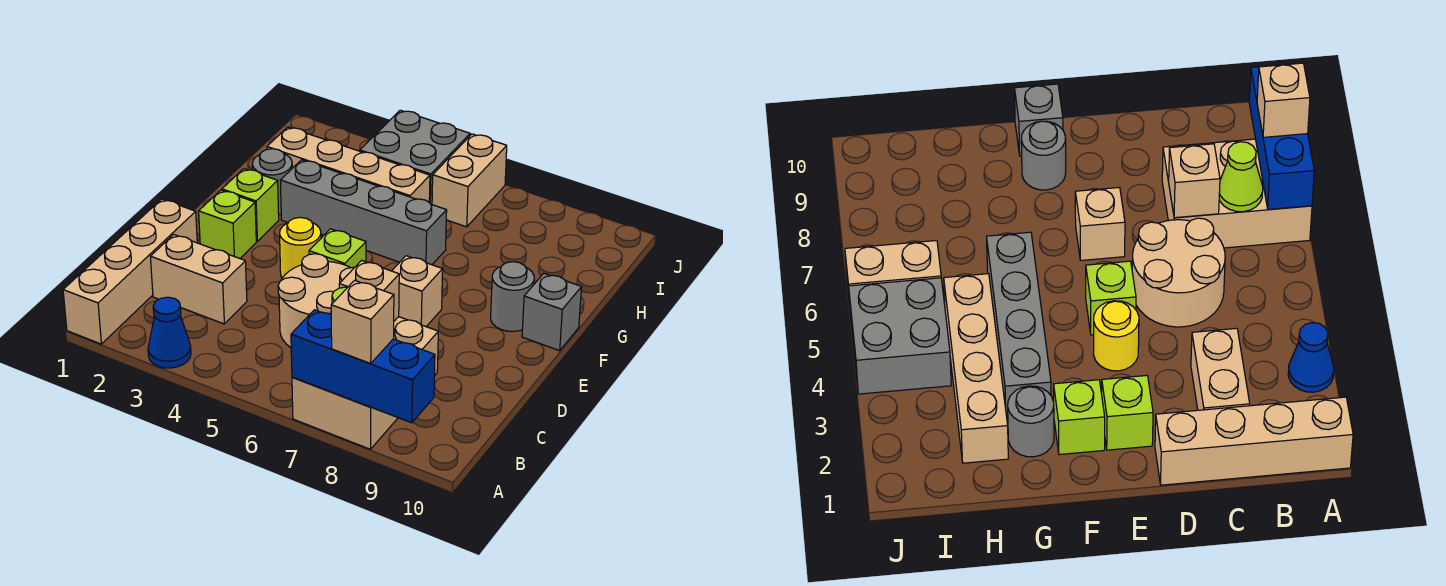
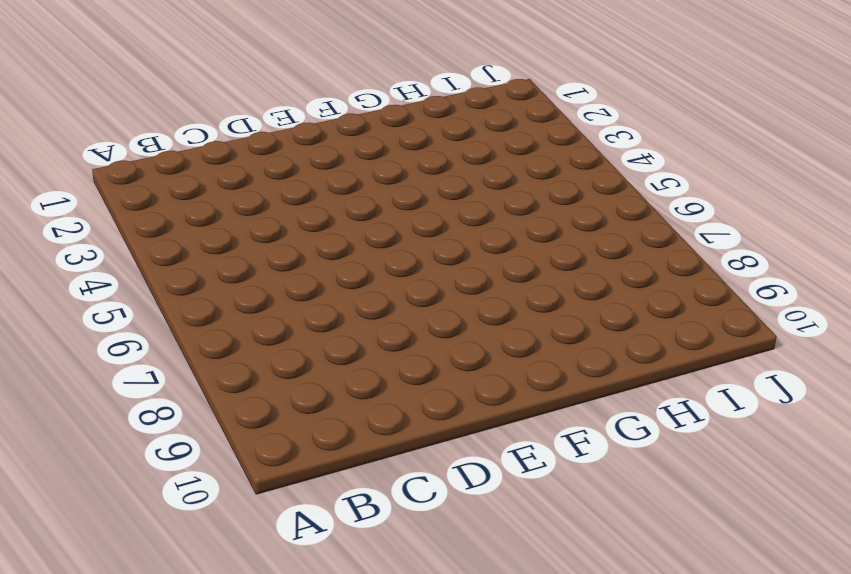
none -> tan brick A1:D1 level 1
none -> blue cone A3 level 1
none -> tan brick A7:C8 level 1

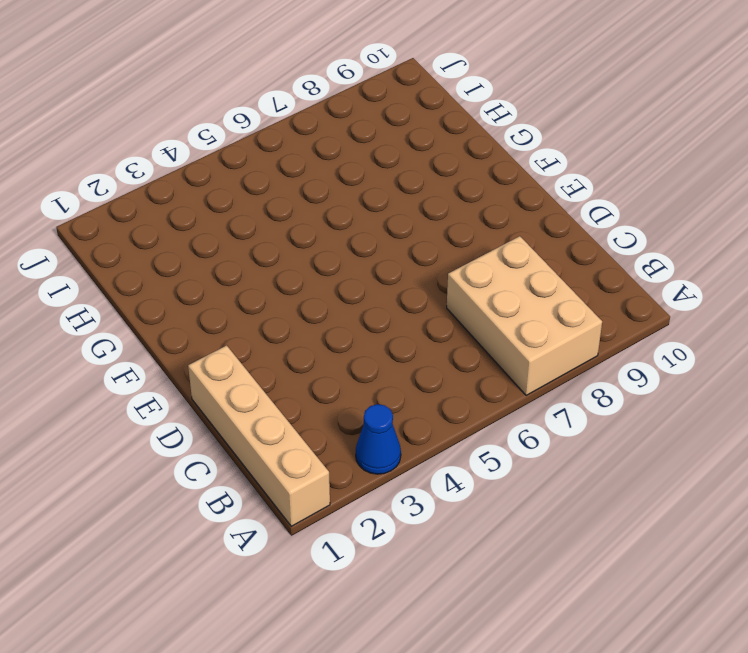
none -> tan brick C2:C3 level 1
none -> tan round brick C5:D6 level 1
none -> lime brick E2 level 1

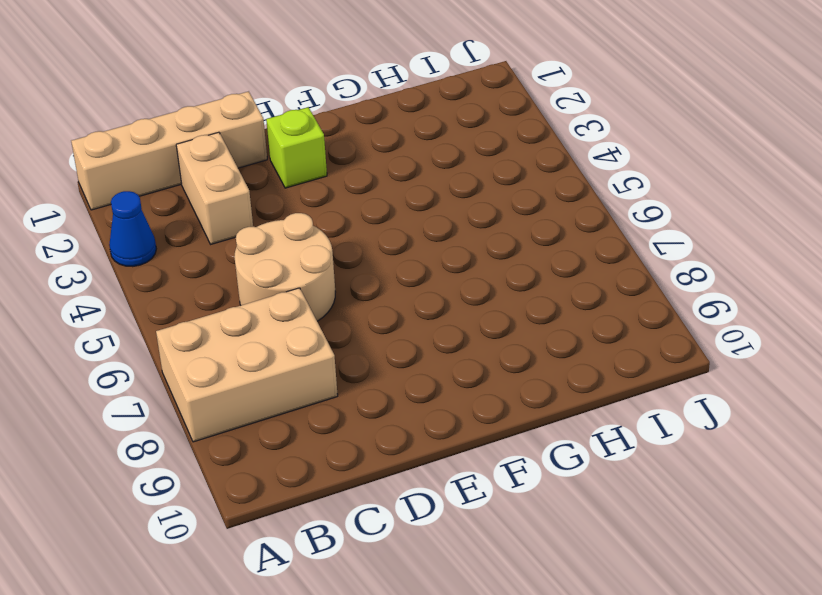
none -> yellow round brick E4 level 1
none -> lime brick E5 level 1
none -> tan brick E7 level 1

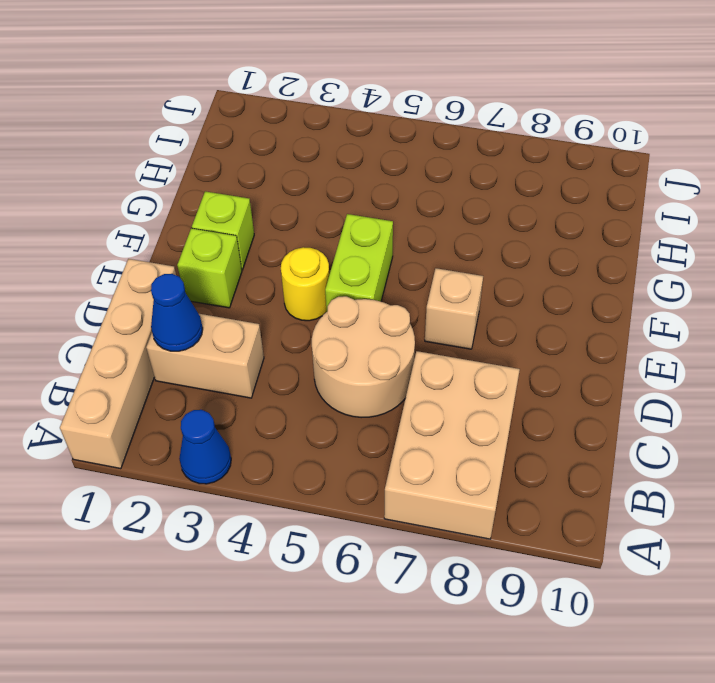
blue cone C2 level 2 -> none
lime brick E5:F5 level 1 -> lime brick E5 level 1
none -> grey round brick F9 level 1
none -> grey brick F10 level 1
none -> grey round brick G2 level 1

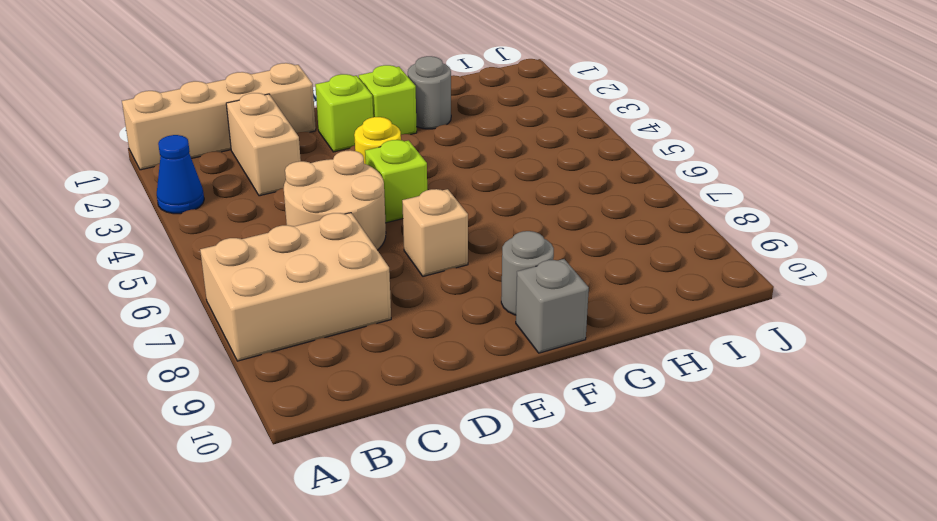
none -> grey brick G3:G6 level 1
none -> tan brick H2:H5 level 1
none -> grey brick I4:J5 level 1

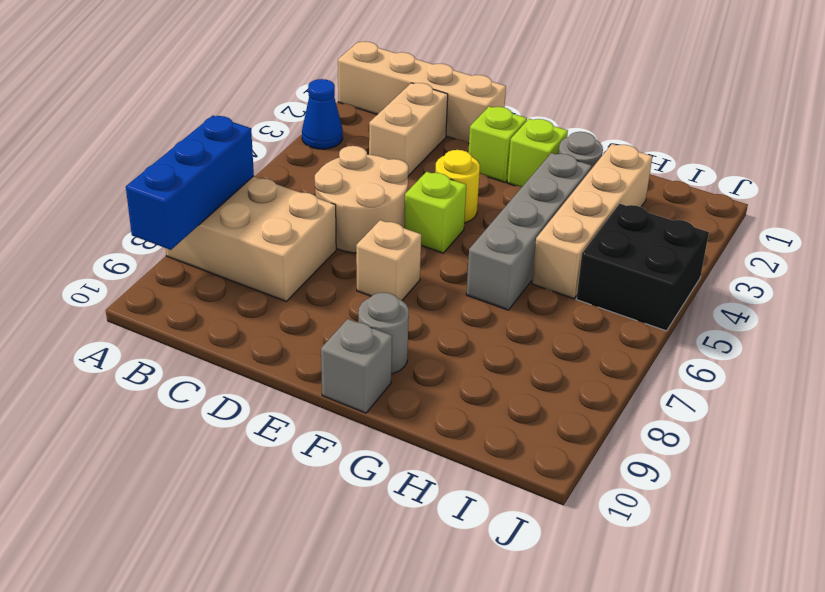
black brick I4:J5 level 1 -> grey brick I4:J5 level 1
none -> tan brick I6:J6 level 1
none -> lime cone B7 level 2
none -> tan brick C7 level 2

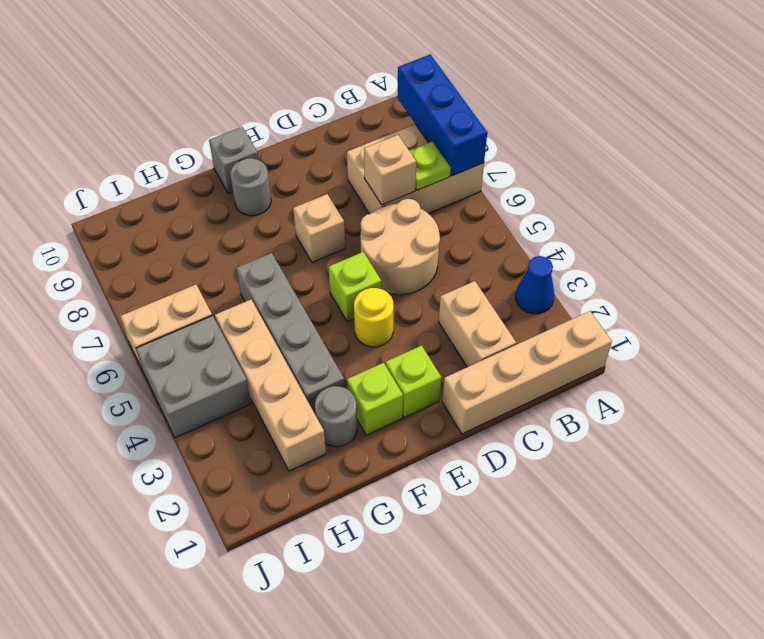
lime plate B7 level 2 -> lime cone B7 level 2
none -> tan brick A8 level 3

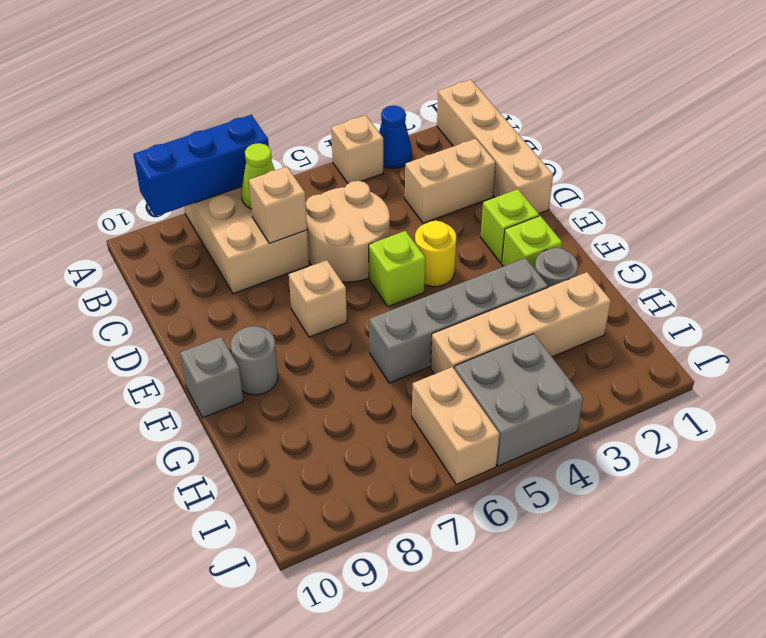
tan brick A4 level 1 -> tan brick A8 level 3

